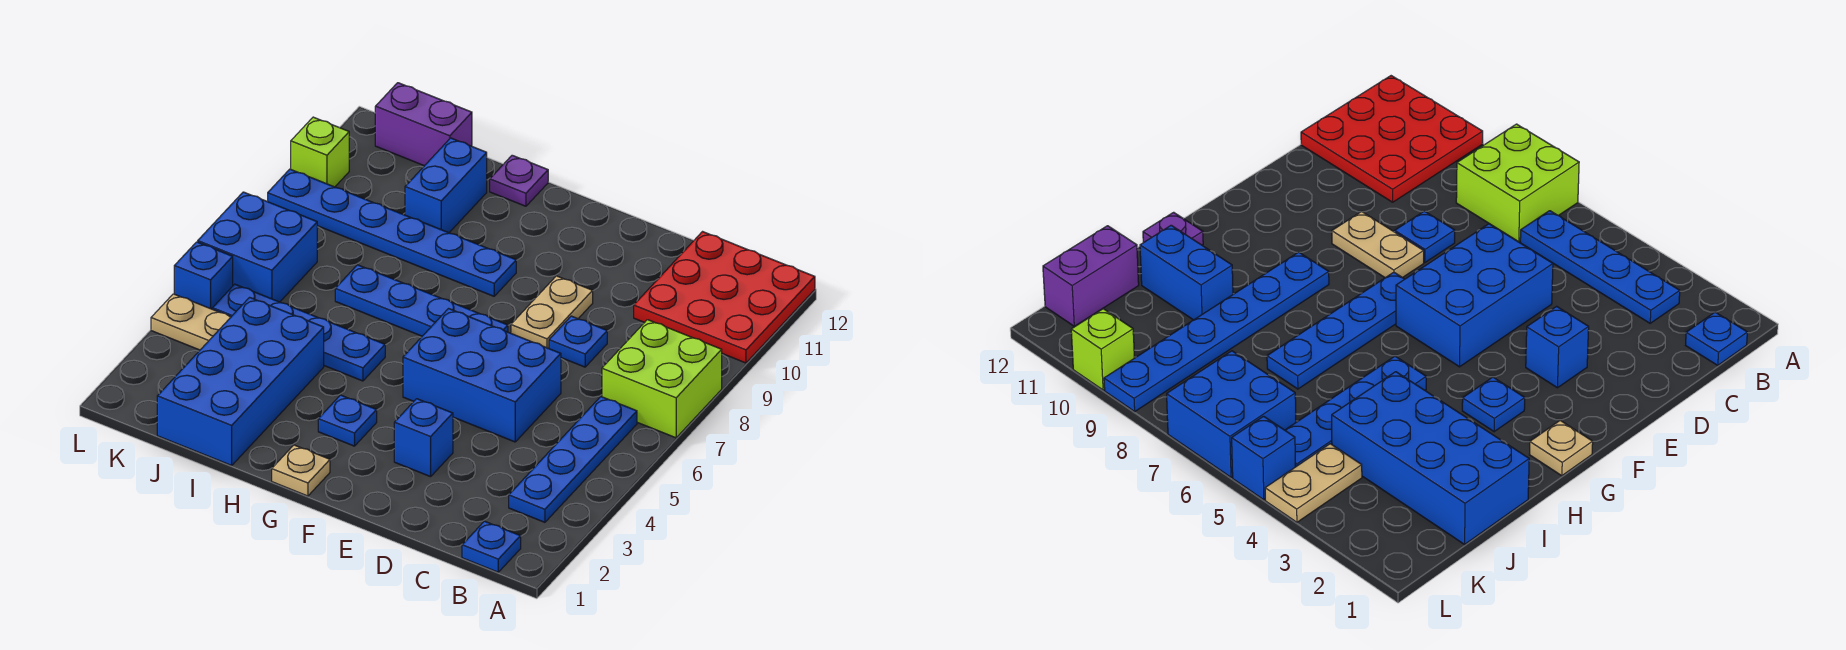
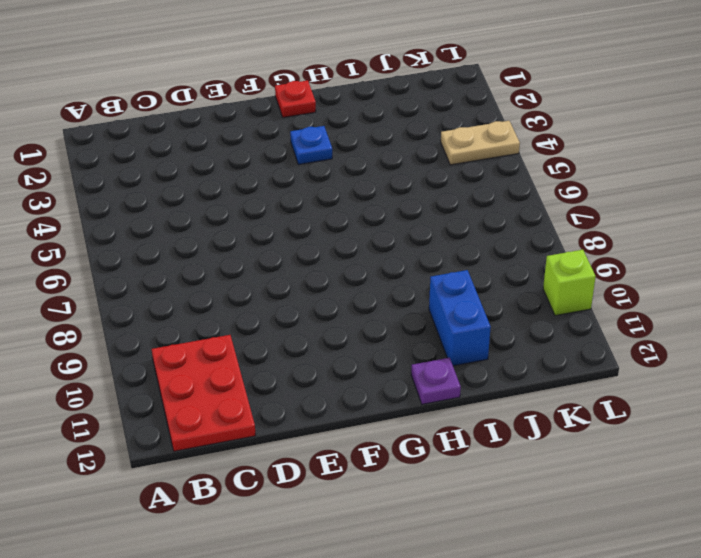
red plate B10:C12 level 1 -> red plate A10:C12 level 1
red plate G1 level 1 -> tan plate G1 level 1
none -> lime brick A7:B8 level 1
none -> blue plate B1 level 1
none -> blue plate B3:B6 level 1

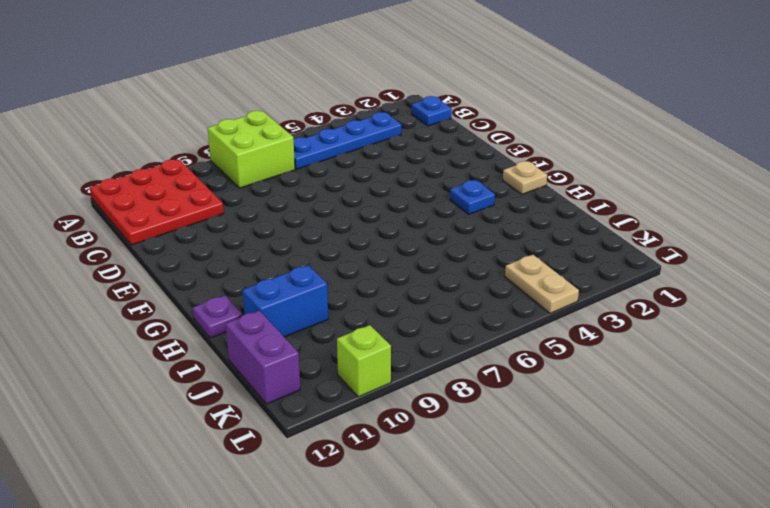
none -> blue brick D5:F6 level 1
none -> blue plate D8 level 1
none -> blue brick E3 level 1

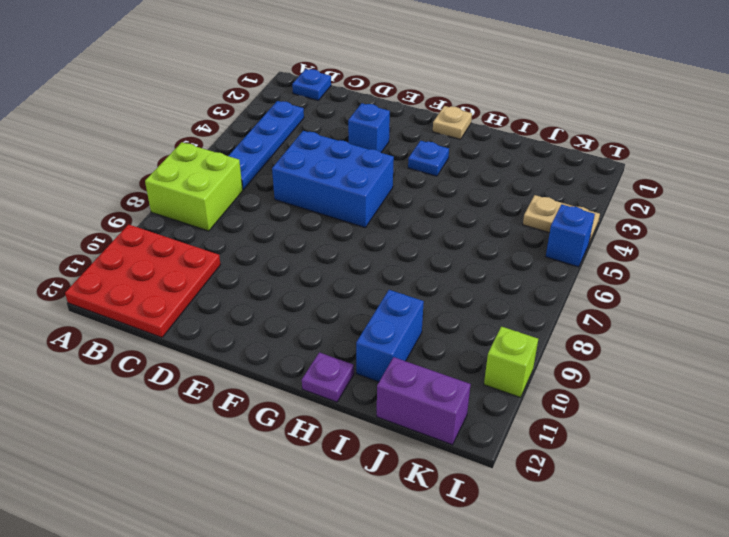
none -> blue plate D8 level 1
none -> tan plate E8:E9 level 1
none -> blue plate F7:I7 level 1

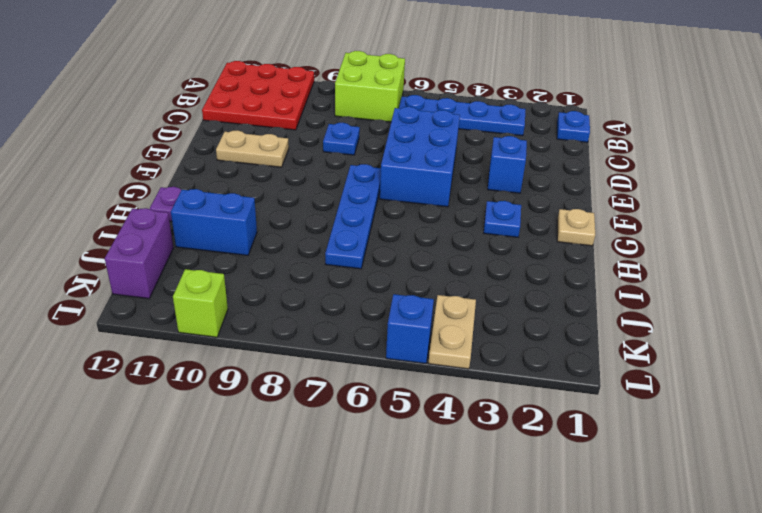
tan plate E10:E11 level 1 -> tan plate E8:E9 level 1
none -> blue plate G9:L9 level 1
none -> blue plate H5:K5 level 1
none -> blue brick I1:J4 level 1

